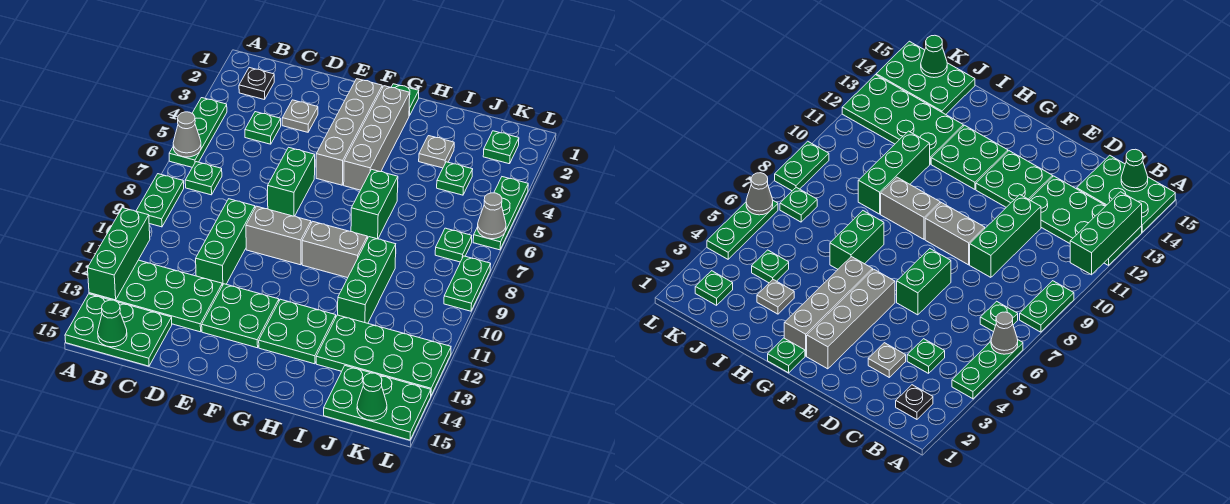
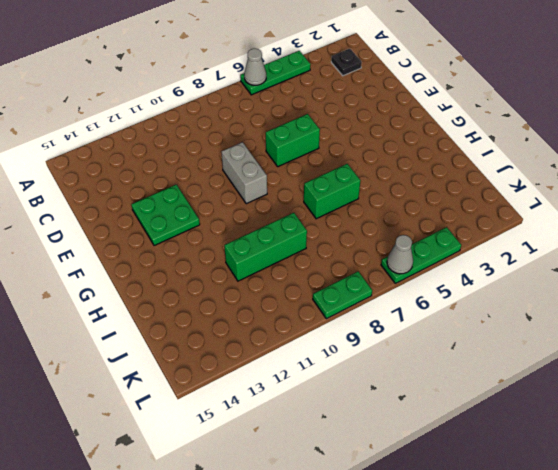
none -> green plate A8:A9 level 1
none -> green plate A12:D13 level 1
none -> green plate A14:C15 level 1
none -> green plate B7 level 1

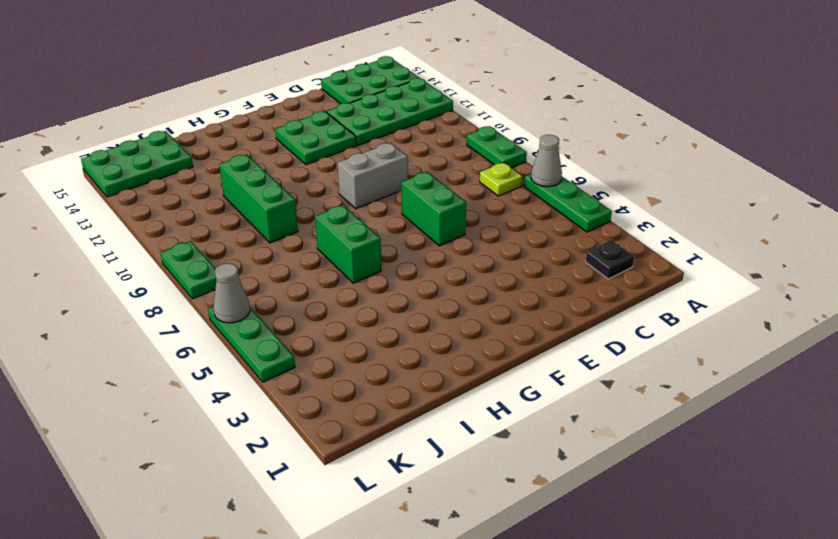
lime plate B7 level 1 -> green plate B7 level 1
none -> green plate C4 level 1
none -> grey plate D3 level 1
none -> green brick D9:D11 level 1
none -> grey brick F2:F5 level 1

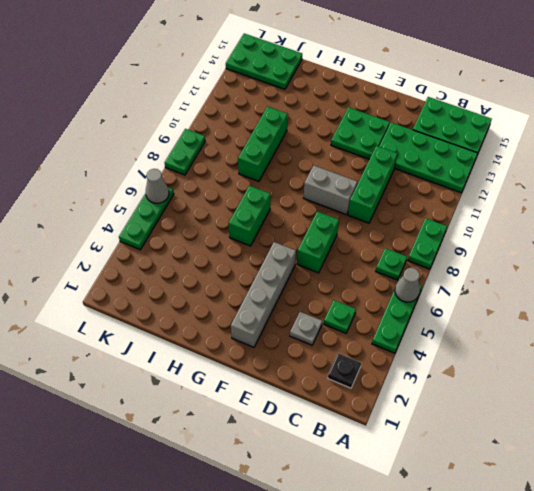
none -> green plate G1 level 1
none -> grey brick G2:G5 level 1
none -> grey brick G9:H9 level 1
none -> green plate G12:H13 level 1

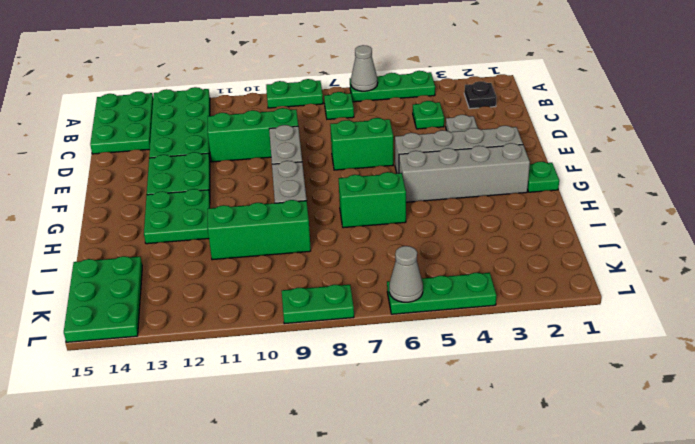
none -> grey plate I3 level 1
none -> green plate I12:L13 level 1
none -> green plate J4 level 1
none -> green plate K2 level 1

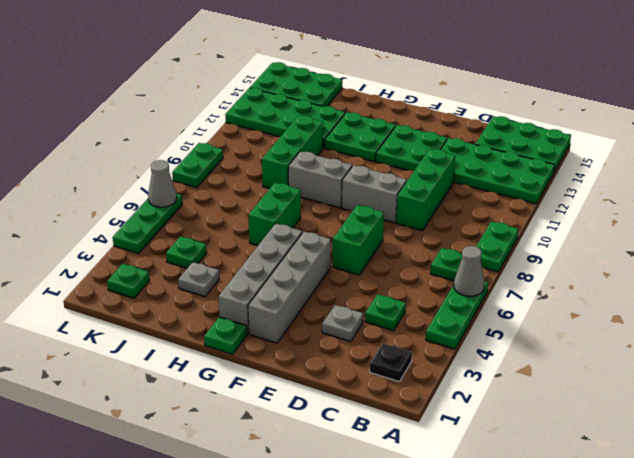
none -> green plate K7 level 1
none -> green brick A11:A13 level 2
none -> green cone B15 level 2
none -> green cone K15 level 2

